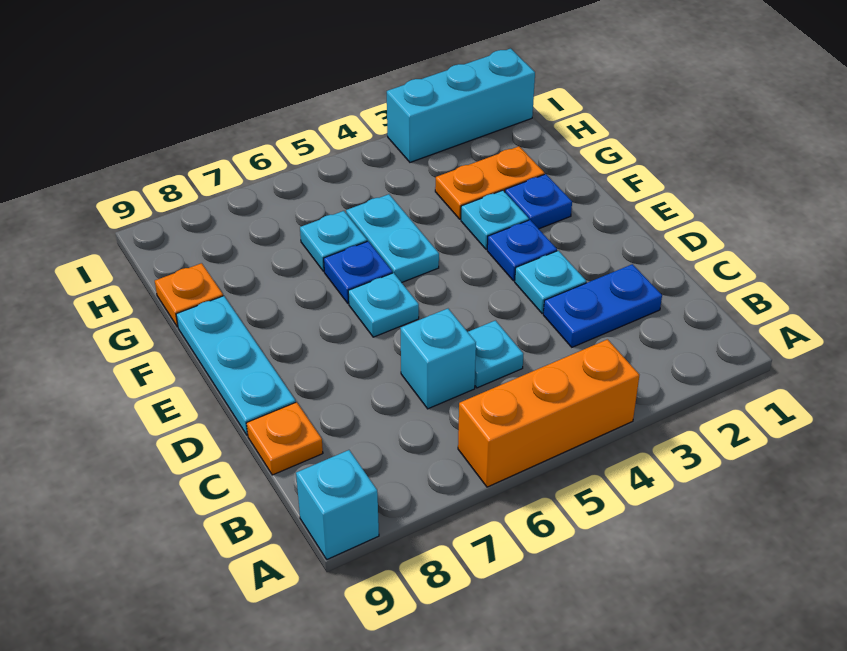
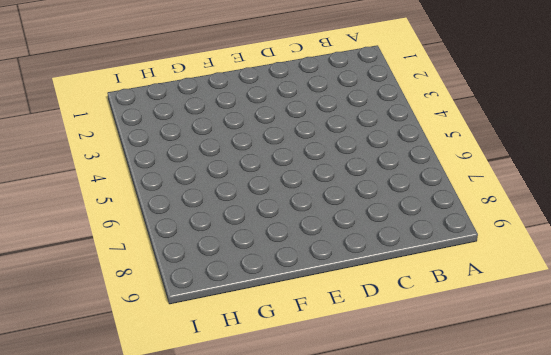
none -> orange brick A4:A6 level 1
none -> cyan brick A9 level 1
none -> blue plate C2:C3 level 1

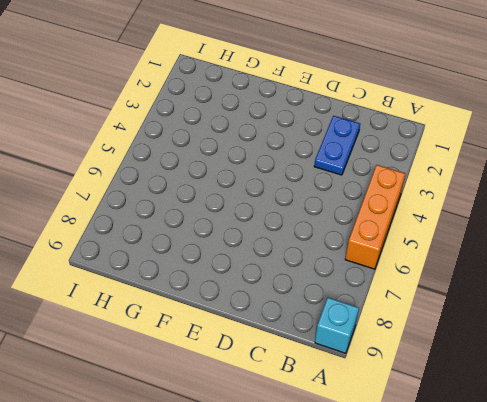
none -> cyan plate C5 level 1
none -> cyan brick C6 level 1
none -> orange plate C9 level 1

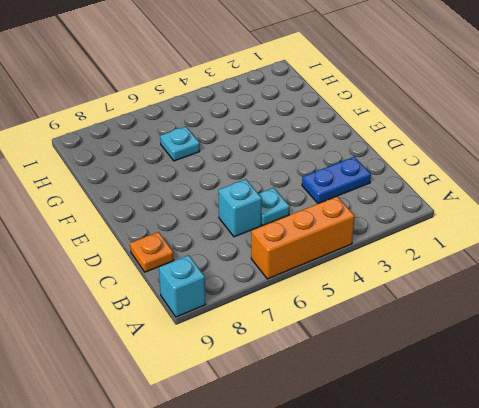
none -> cyan plate D3 level 1
none -> cyan plate D9:F9 level 1
none -> blue plate E3 level 1

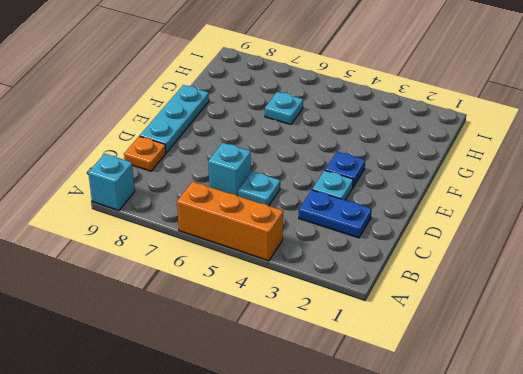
none -> cyan plate E6 level 1
none -> blue plate F2 level 1
none -> cyan plate F3 level 1

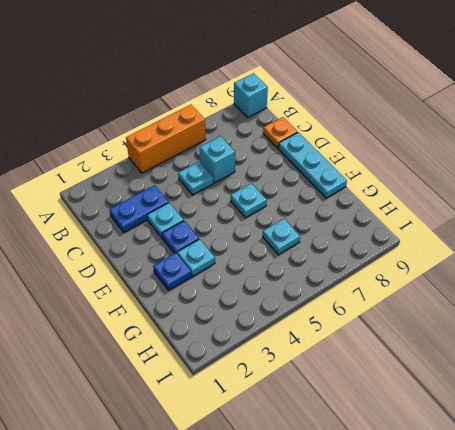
none -> cyan plate F5:G5 level 1
none -> blue plate F6 level 1
none -> orange plate G2:G3 level 1

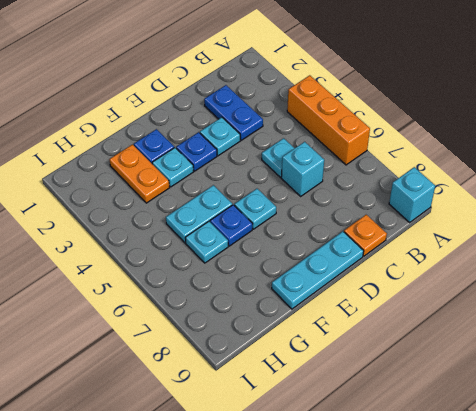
none -> orange plate G9 level 1
none -> cyan brick I1:I3 level 1

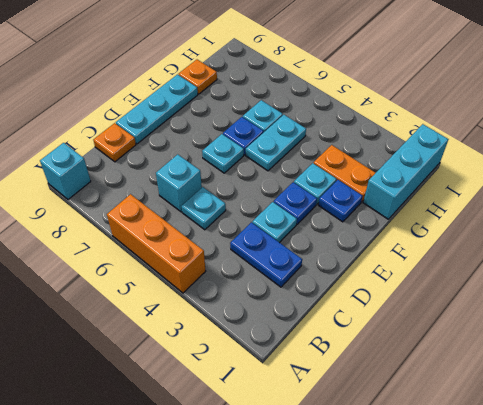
cyan brick G1:I1 level 1 -> cyan brick I1:I3 level 1

